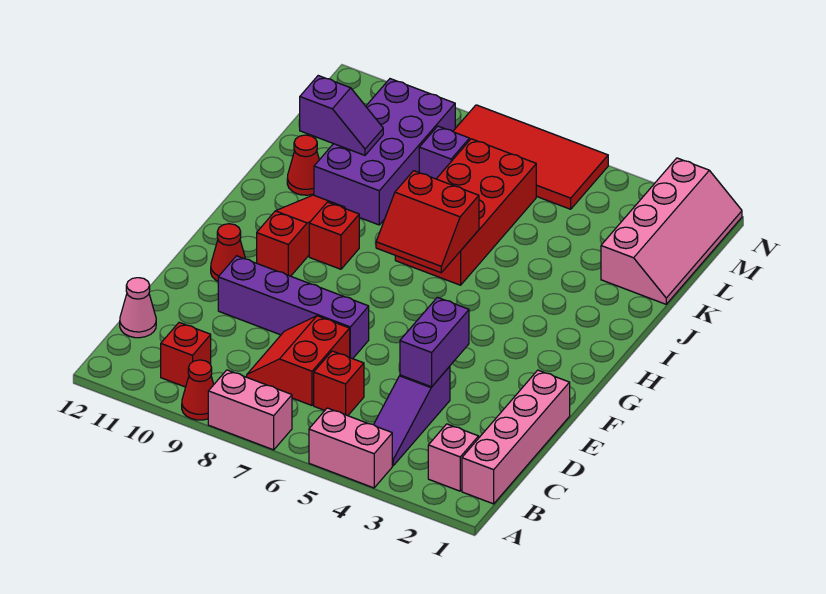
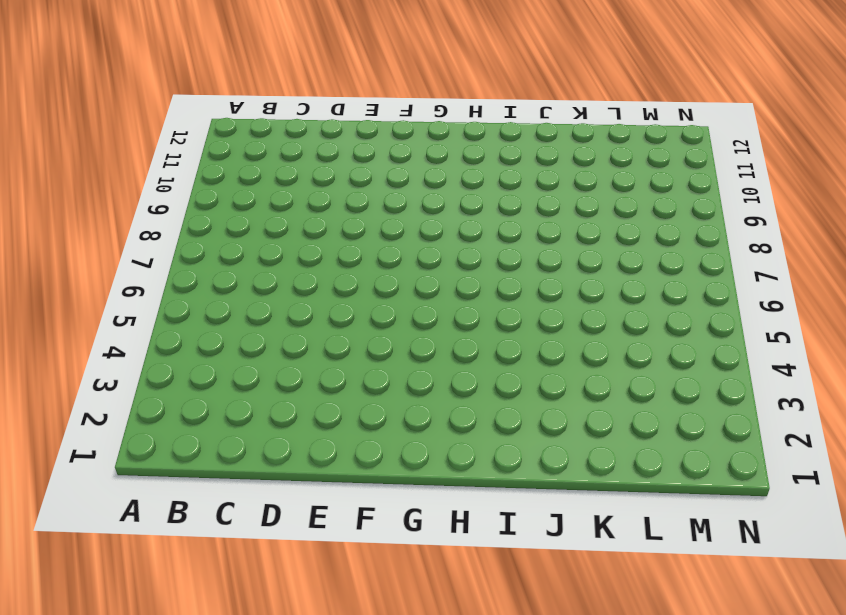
none -> pink brick A4:A5 level 1
none -> pink brick A7:A8 level 1
none -> red cone A9 level 1

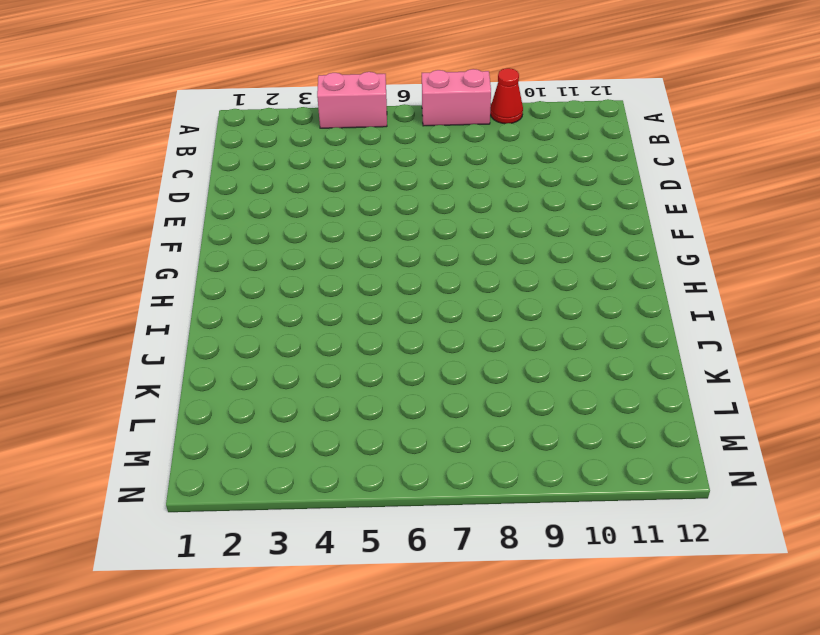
none -> pink brick B1:E1 level 1
none -> pink brick B2 level 1
none -> purple slope B4:D4 level 1 top D

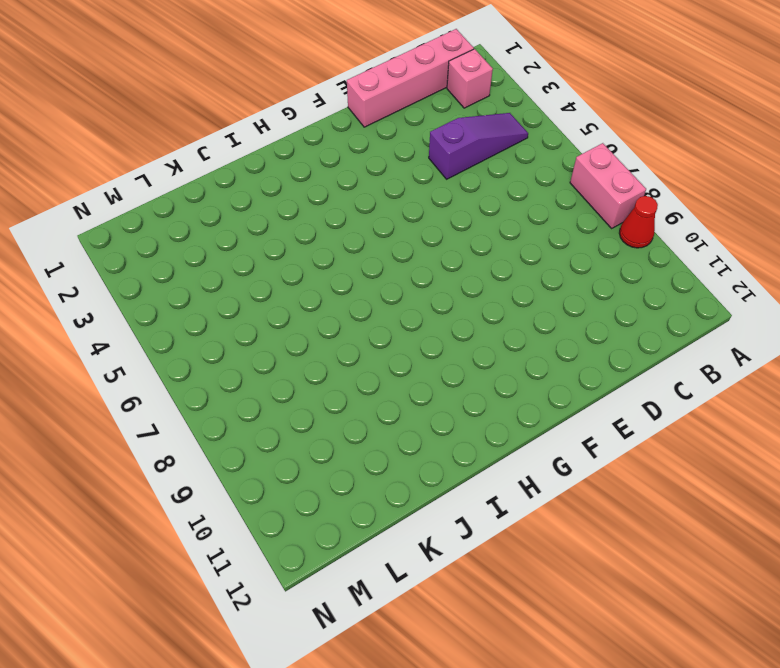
none -> pink brick A4:A5 level 1
none -> red brick B10 level 1
none -> red brick C6 level 1

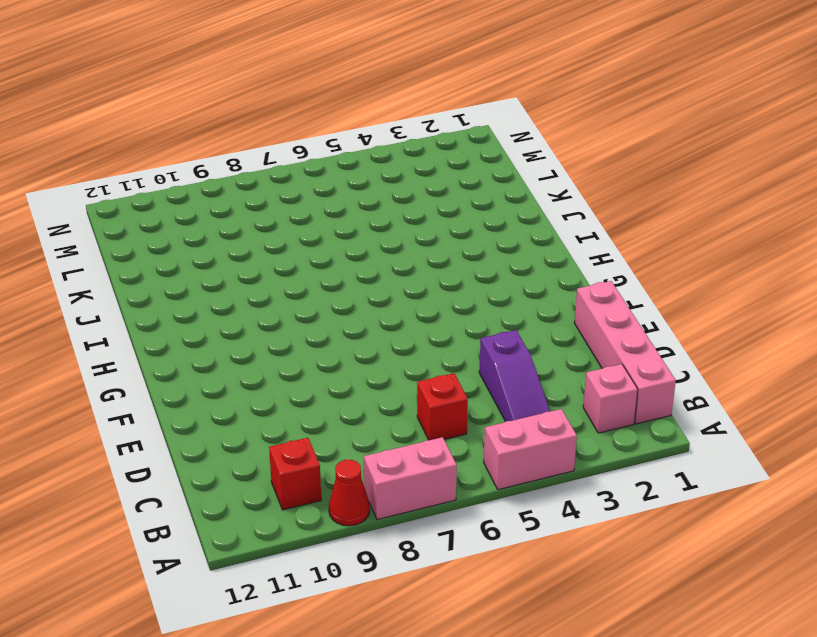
none -> red slope C7:D8 level 1 top 7
none -> pink cone C12 level 1
none -> purple brick E7:E10 level 1

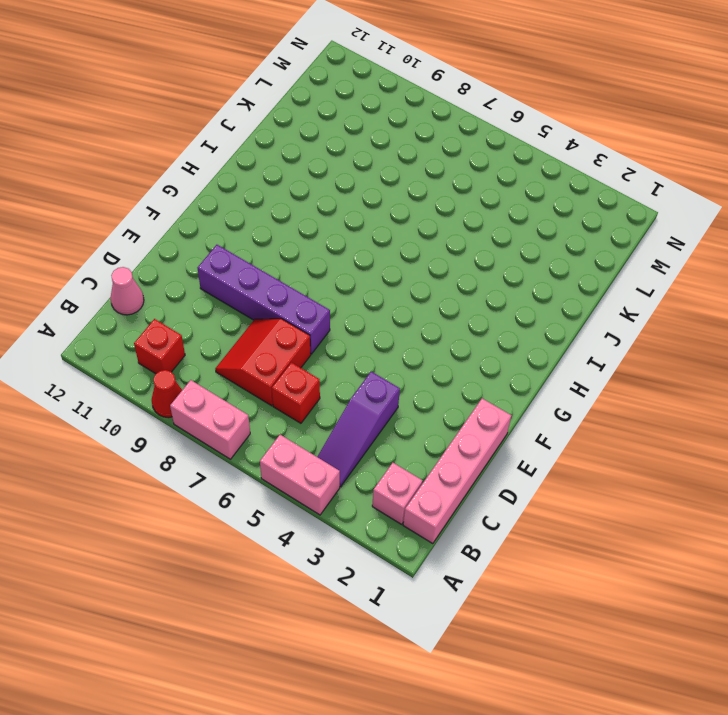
none -> red cone F11 level 1
none -> red slope G10:I10 level 1 top G
none -> red brick H9 level 1

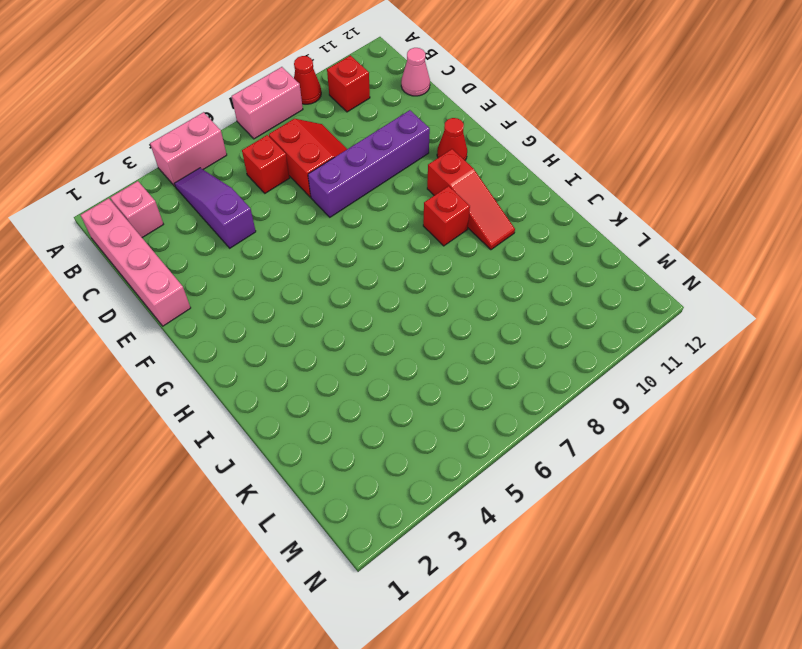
none -> red brick I6:L7 level 1
none -> purple brick J9:M10 level 1
none -> red cone J11 level 1

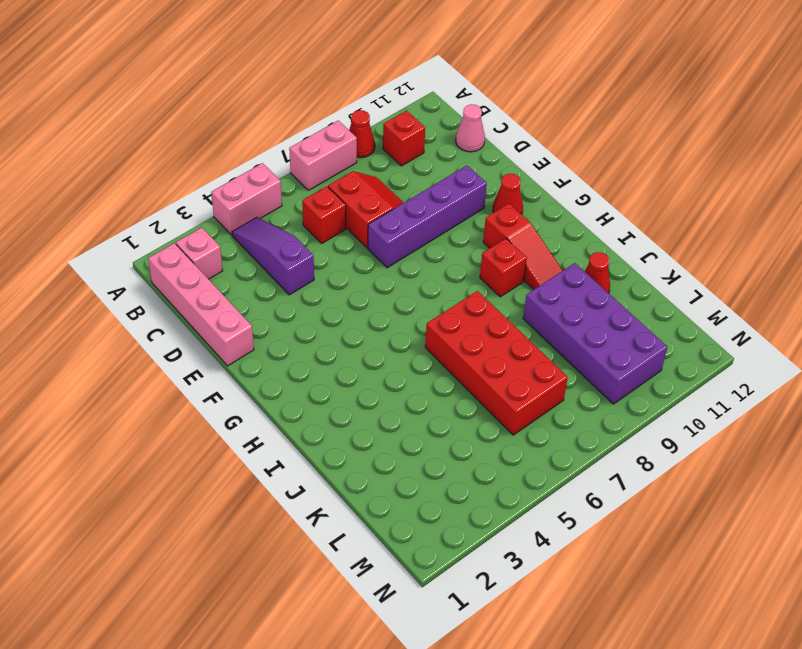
none -> pink slope K1:N2 level 1 top 2
none -> purple brick L8 level 1
none -> red tile M5:N8 level 1

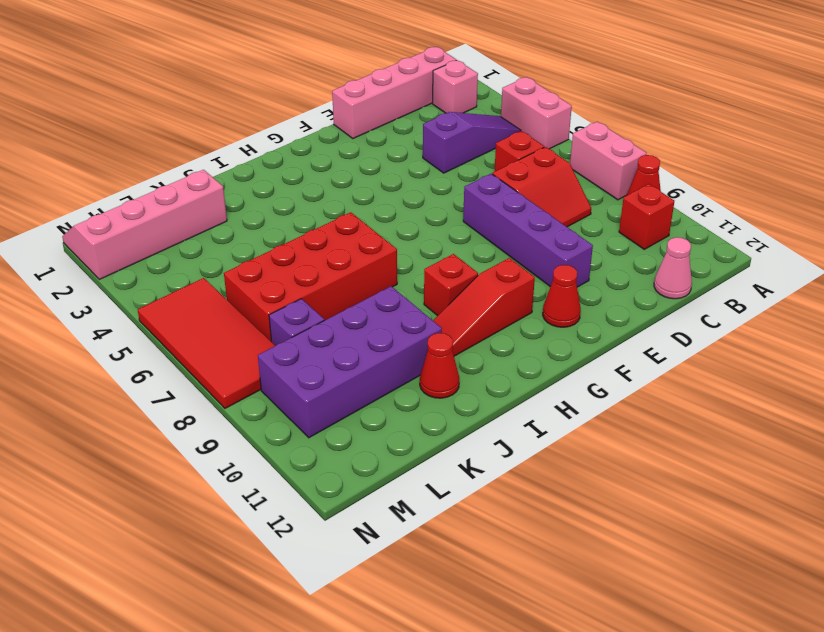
none -> purple brick D4:E4 level 2
none -> red slope H6:I7 level 2 top I
none -> purple slope K10:K11 level 2 top 11

